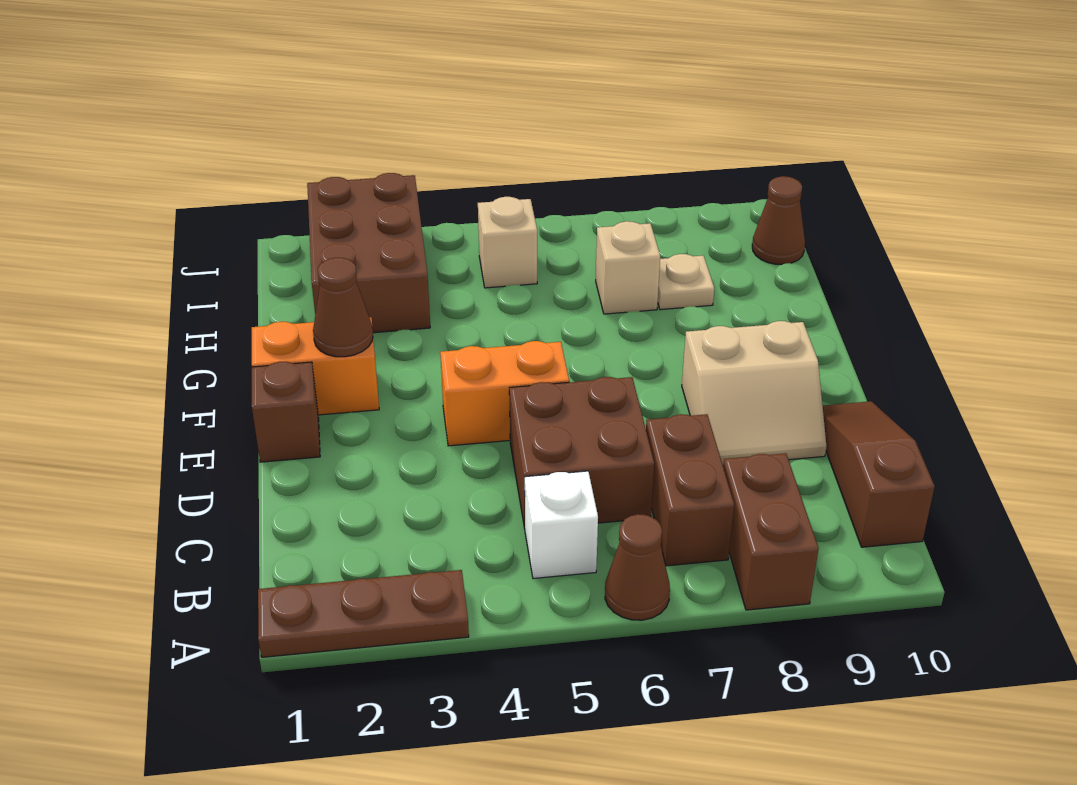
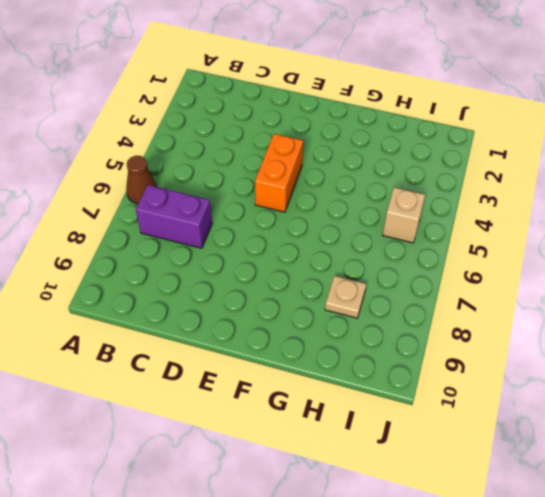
purple brick B7:C7 level 1 -> brown brick B7:C7 level 1
none -> brown plate A1:A3 level 1
none -> brown brick A8:B8 level 1
none -> white brick B5 level 1

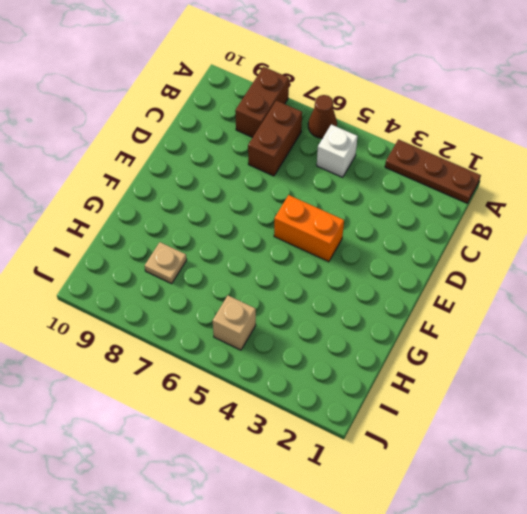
none -> brown slope B10:D10 level 1 top B
none -> brown brick C5:D6 level 1
none -> tan slope D8:E9 level 1 top E

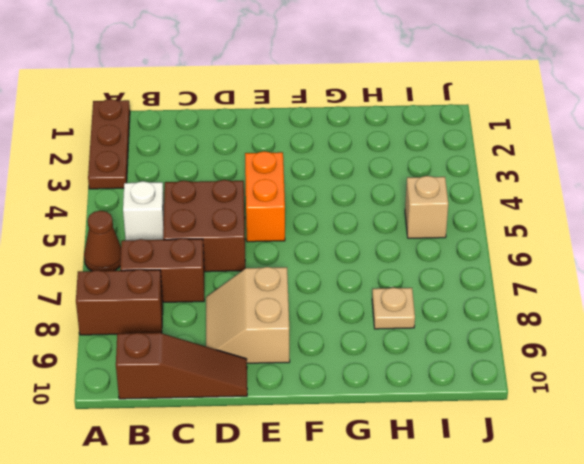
none -> brown brick E1 level 1
none -> orange brick F1:F2 level 1
none -> brown brick H2:J3 level 1

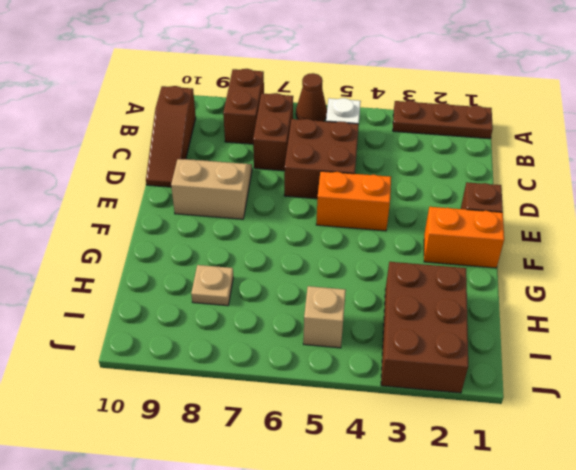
none -> tan brick H7 level 1
none -> brown cone I10 level 1
none -> brown cone F2 level 2

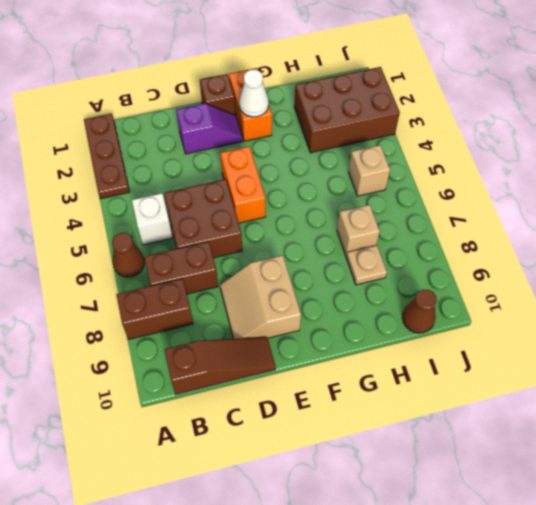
purple slope D2:E2 level 1 top D -> none
white cone F2 level 2 -> brown cone F2 level 2

